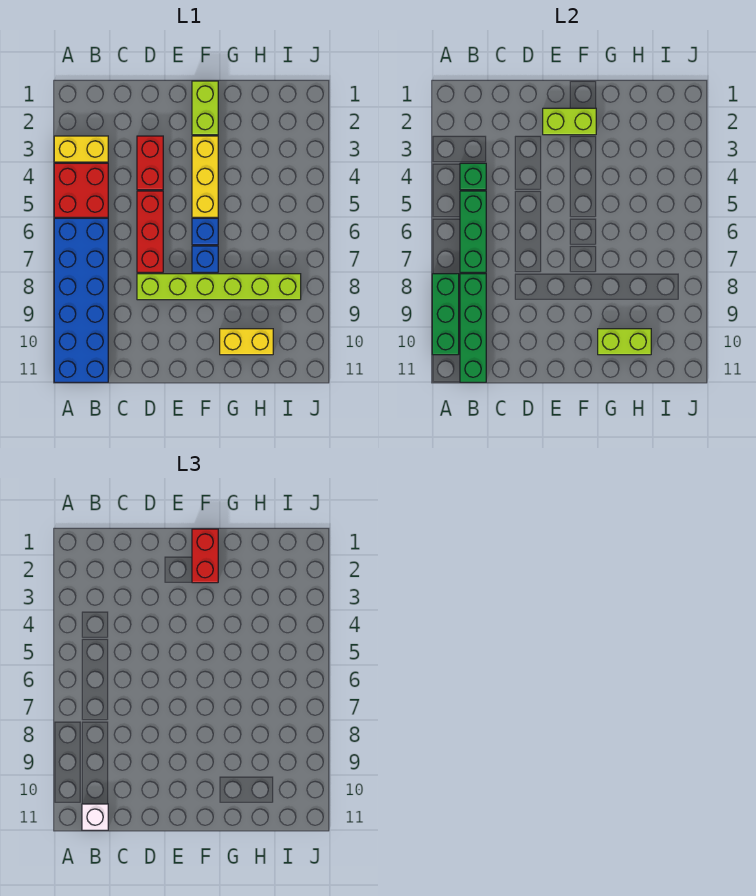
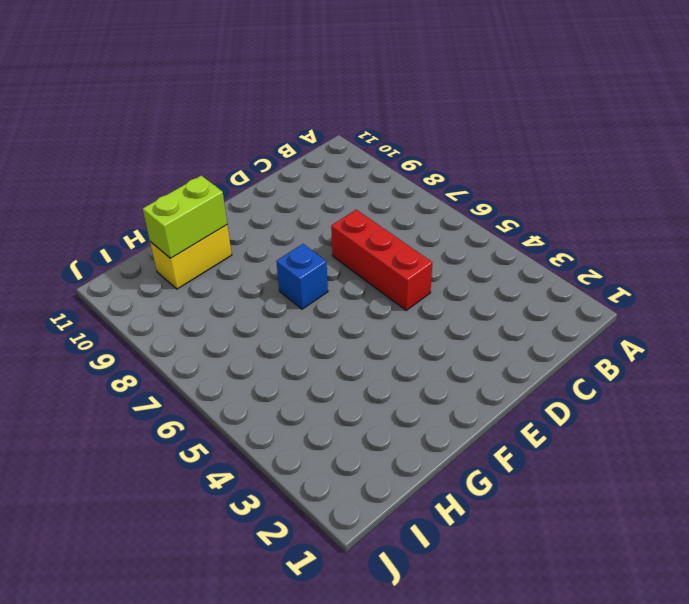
none -> yellow brick A3:B3 level 1
none -> red brick A4:B5 level 1
none -> blue brick A6:B11 level 1

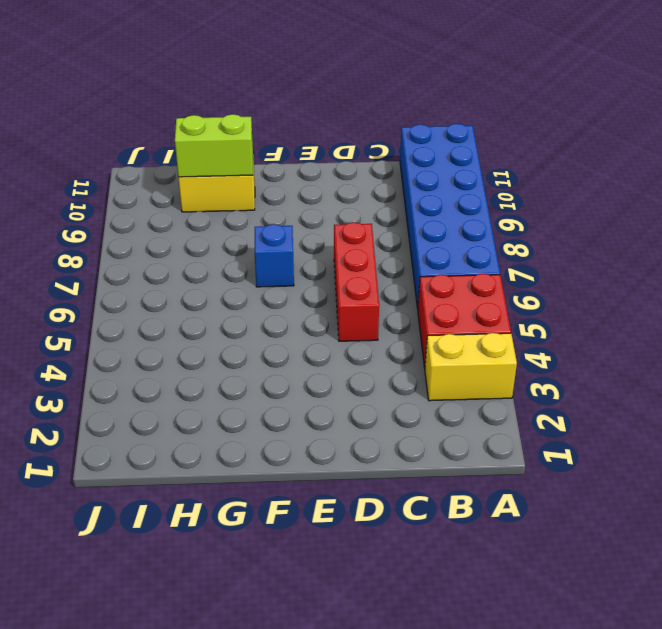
none -> red brick D3:D4 level 1
none -> lime brick D8:I8 level 1
none -> lime brick F1:F2 level 1

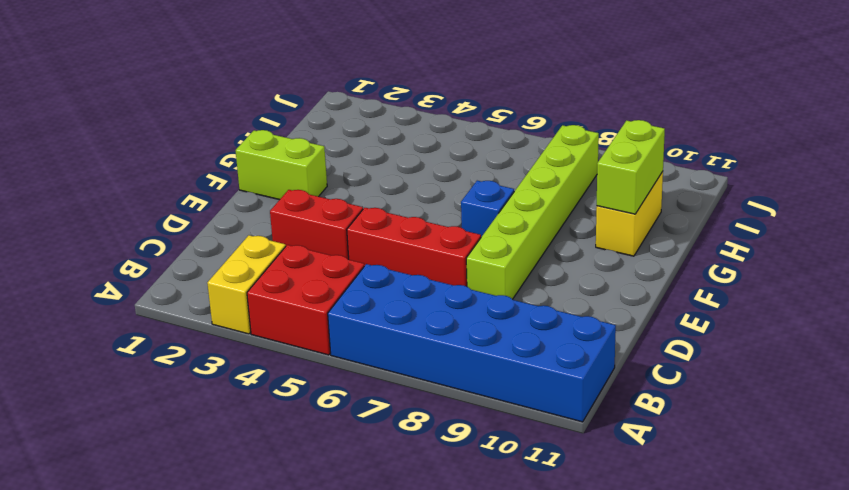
none -> yellow brick F3:F5 level 1
none -> blue brick F6 level 1
none -> green brick A8:A10 level 2

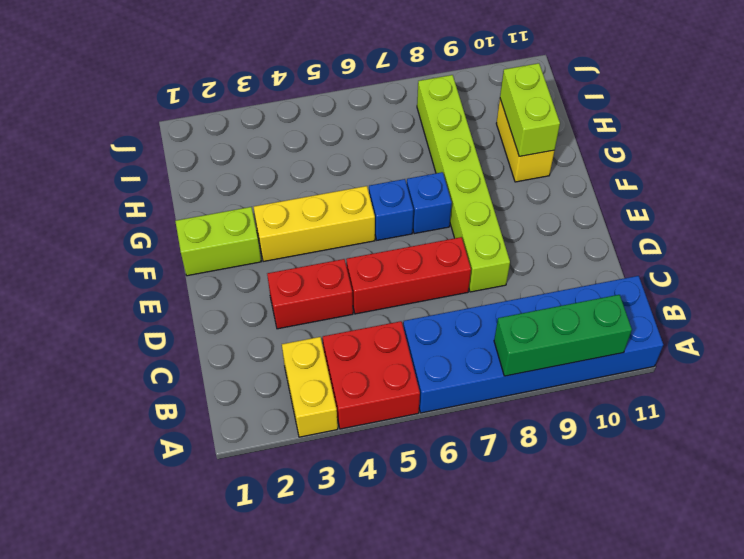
none -> green brick B4 level 2
none -> green brick B5:B7 level 2
none -> green brick B8:B11 level 2

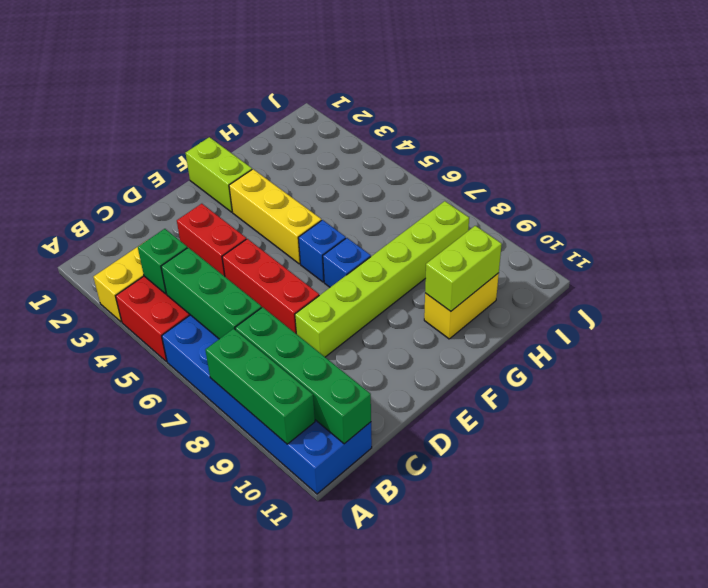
none -> lime brick E2:F2 level 2
none -> white brick B11 level 3
none -> red brick F1:F2 level 3

